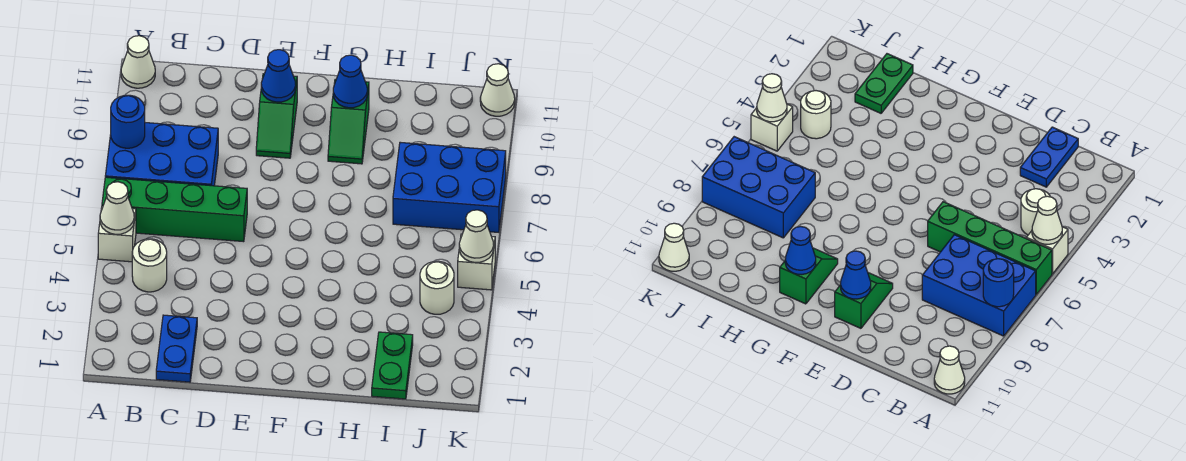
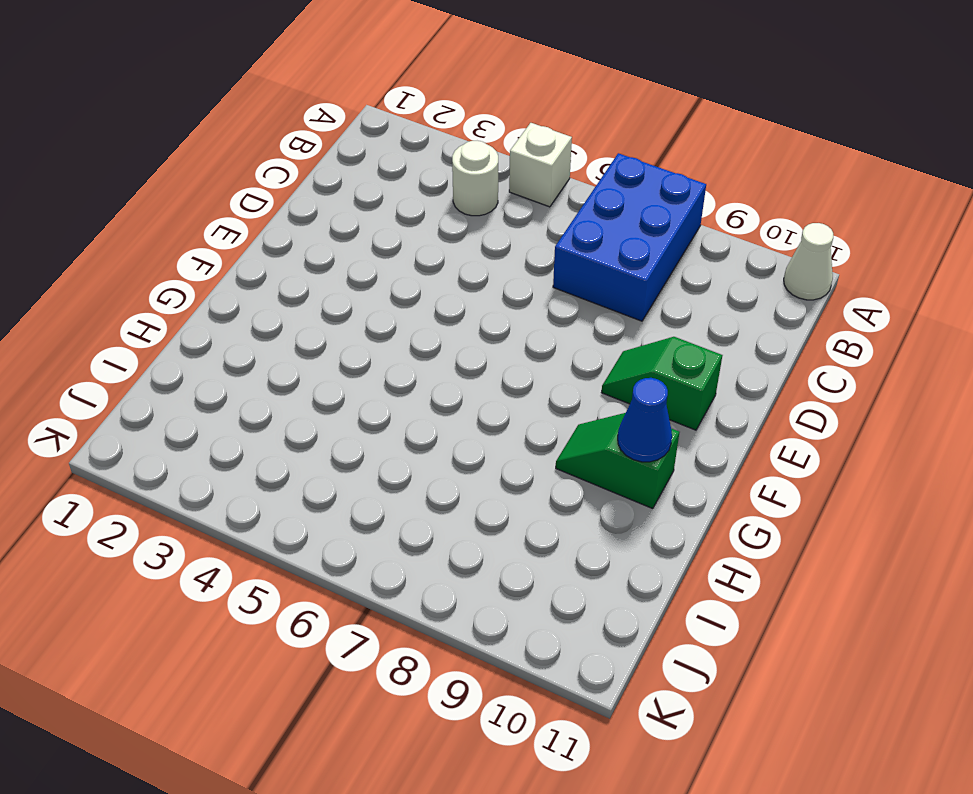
none -> green brick A6:D6 level 1
none -> blue plate C1:C2 level 1
none -> green plate I1:I2 level 1

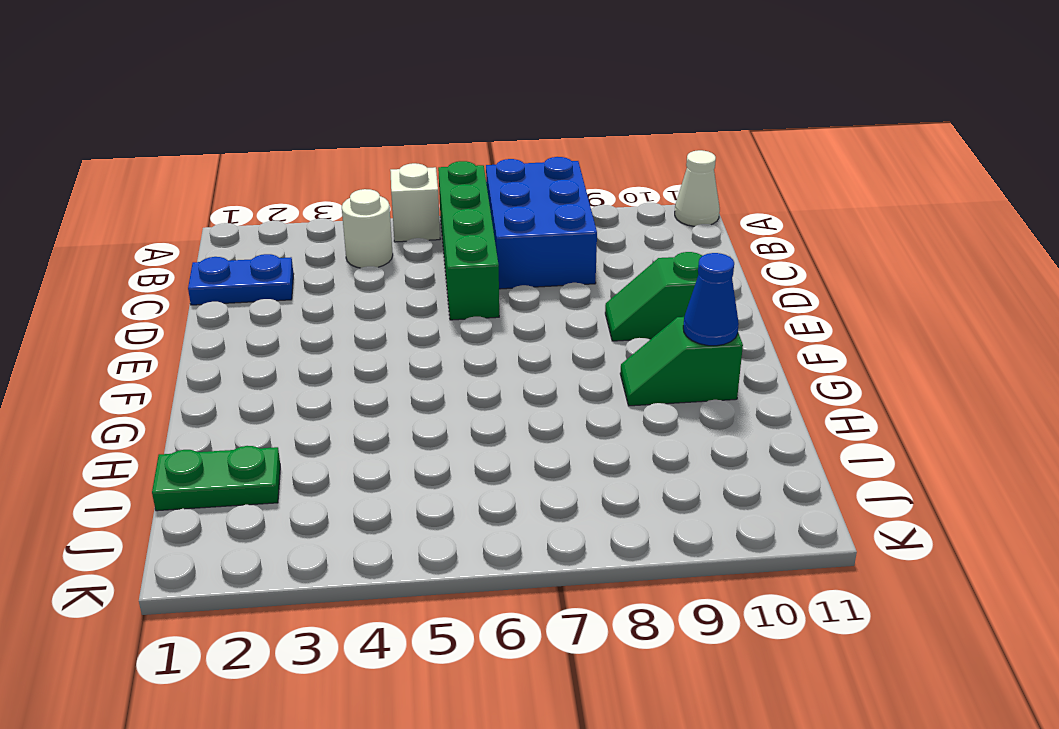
none -> blue brick I7:K8 level 1
none -> white round brick J4 level 1
none -> white brick K5 level 1

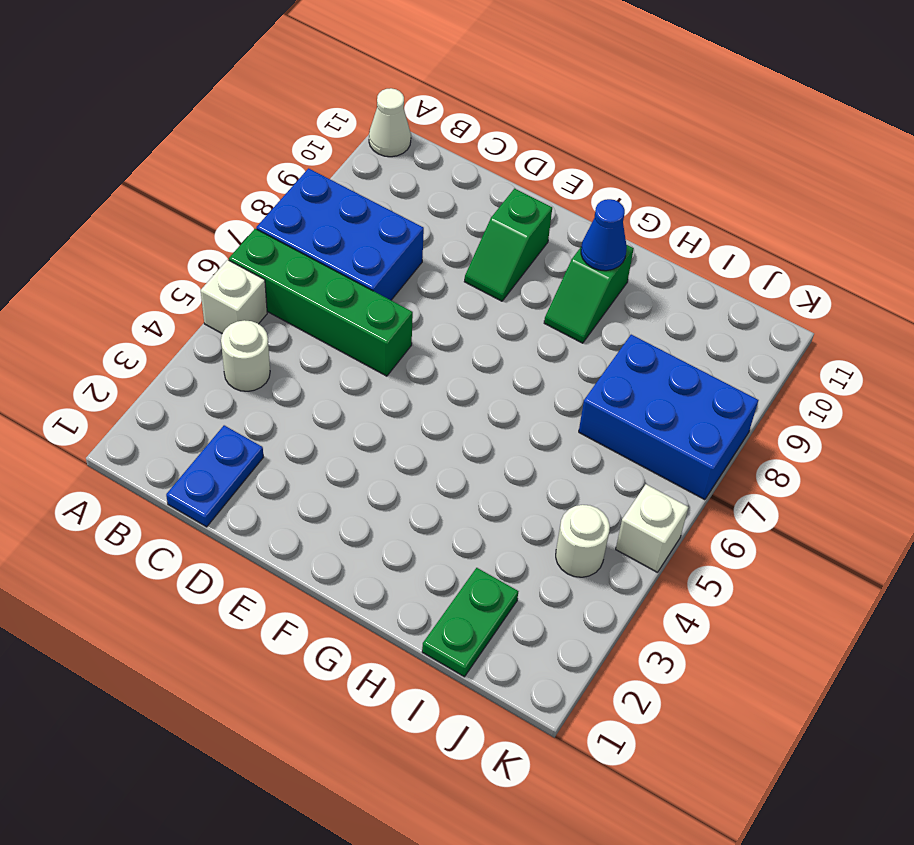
none -> white cone K11 level 1
none -> white cone A5 level 2
none -> blue round brick A8 level 2

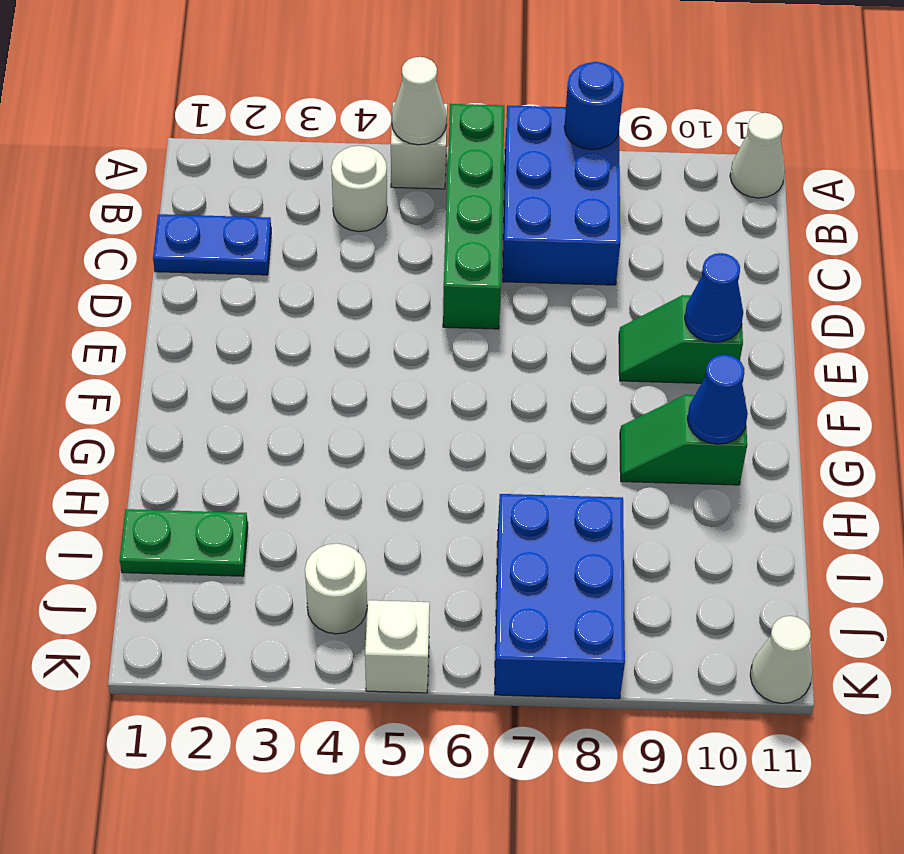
none -> white cone K5 level 2

